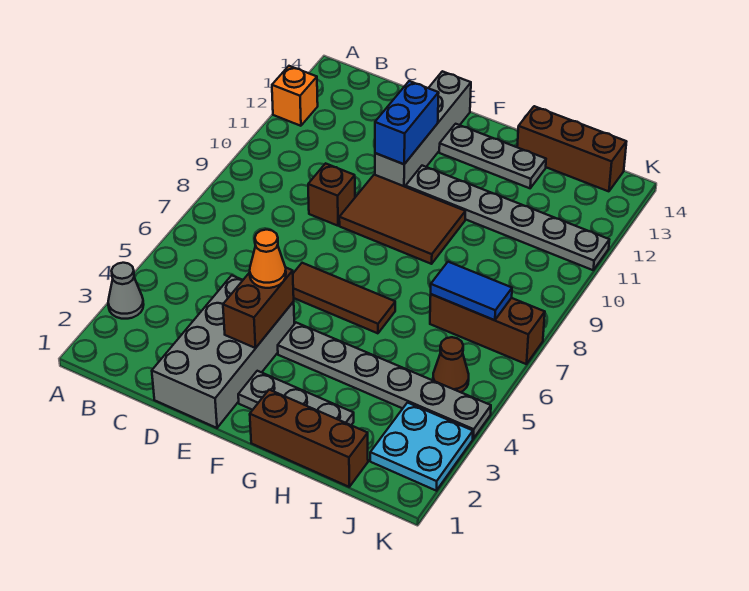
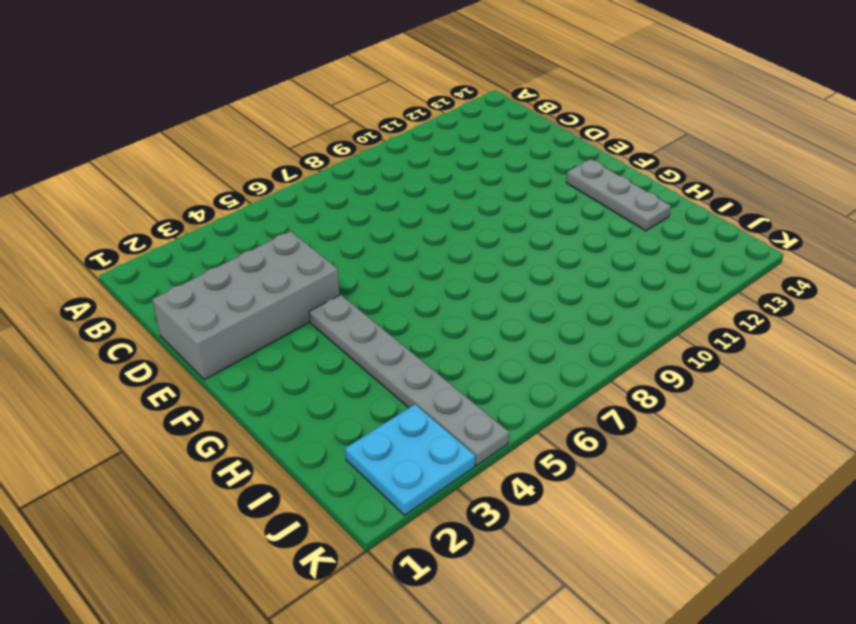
none -> grey cone A3 level 1
none -> orange brick A12 level 1
none -> brown brick D9 level 1

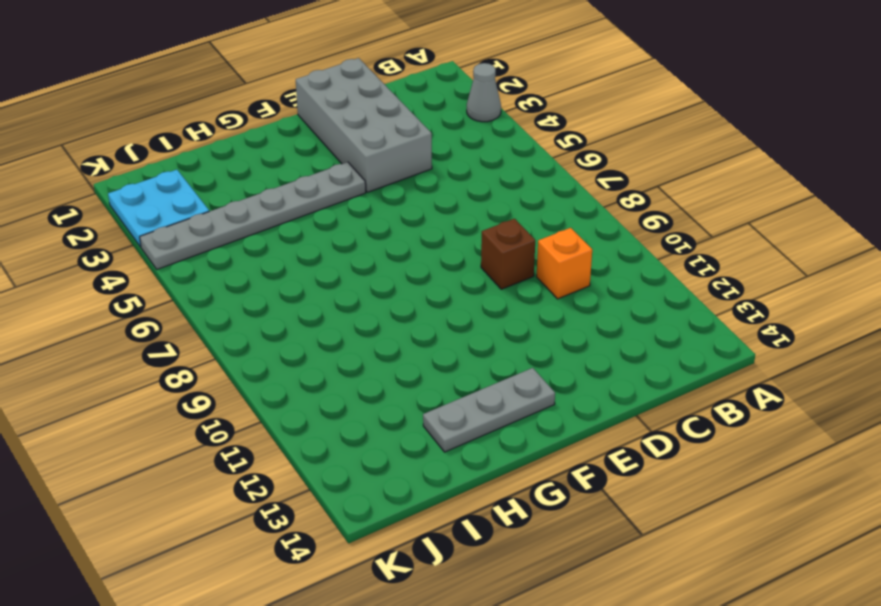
orange brick C10 level 1 -> orange brick A12 level 1
none -> brown tile E6:G6 level 1
none -> brown tile E9:G10 level 1
none -> grey brick E11:E14 level 1

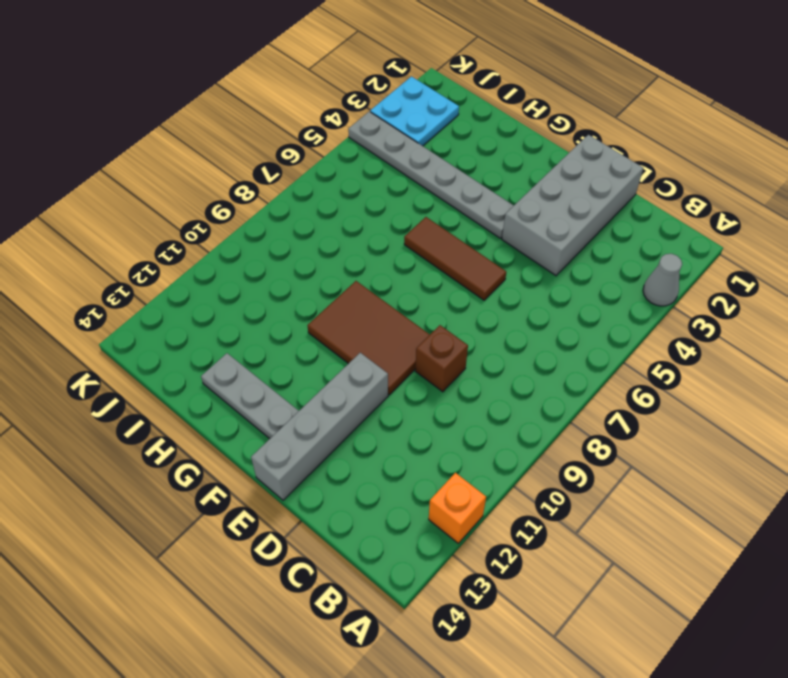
none -> grey plate F2:H2 level 1
none -> grey plate F11:K11 level 1
none -> brown brick G1:I1 level 1

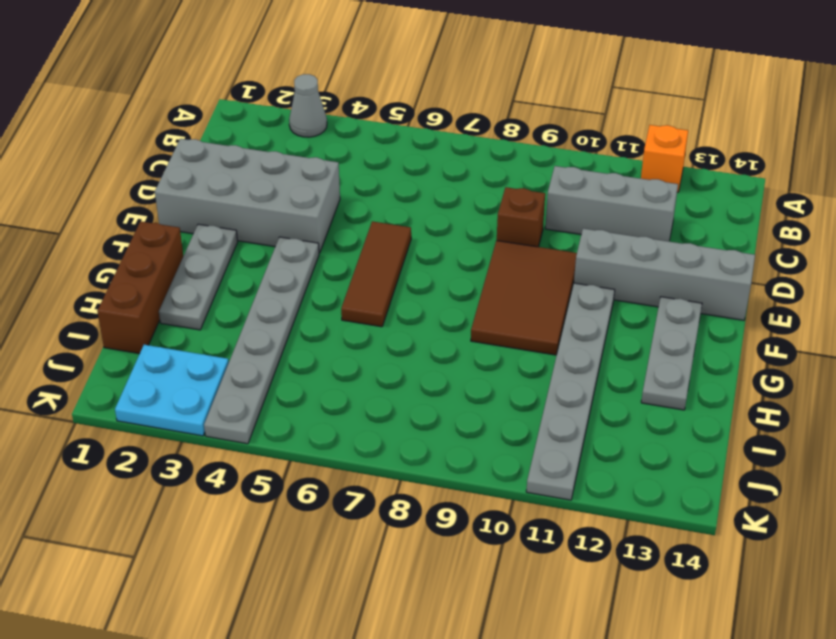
grey brick C10:C12 level 1 -> none
none -> brown brick H14:J14 level 1
none -> brown brick I7:K7 level 1
none -> brown cone J5 level 1

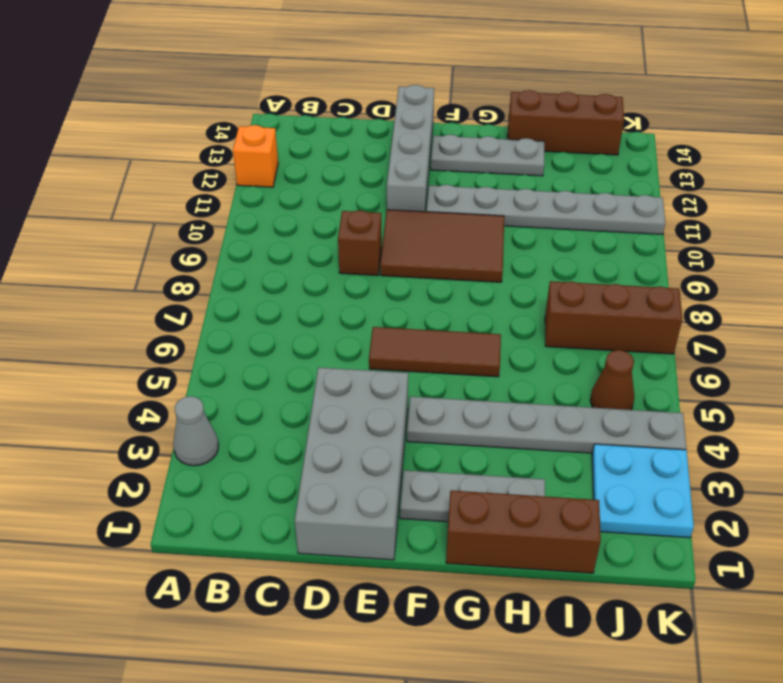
none -> brown brick E3:E4 level 2
none -> blue brick E11:E12 level 2
none -> blue tile I7:J7 level 2

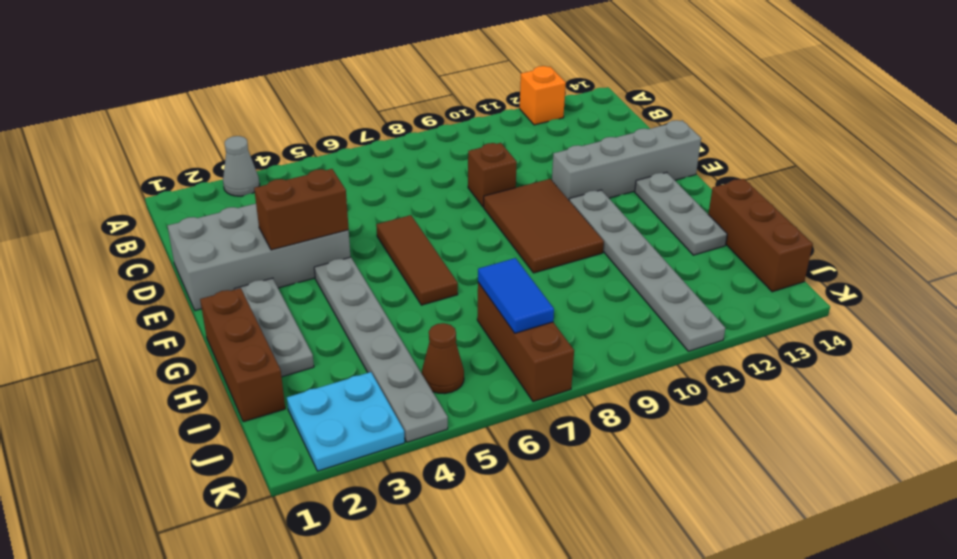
none -> blue brick E11:E12 level 2
none -> orange cone E4 level 3

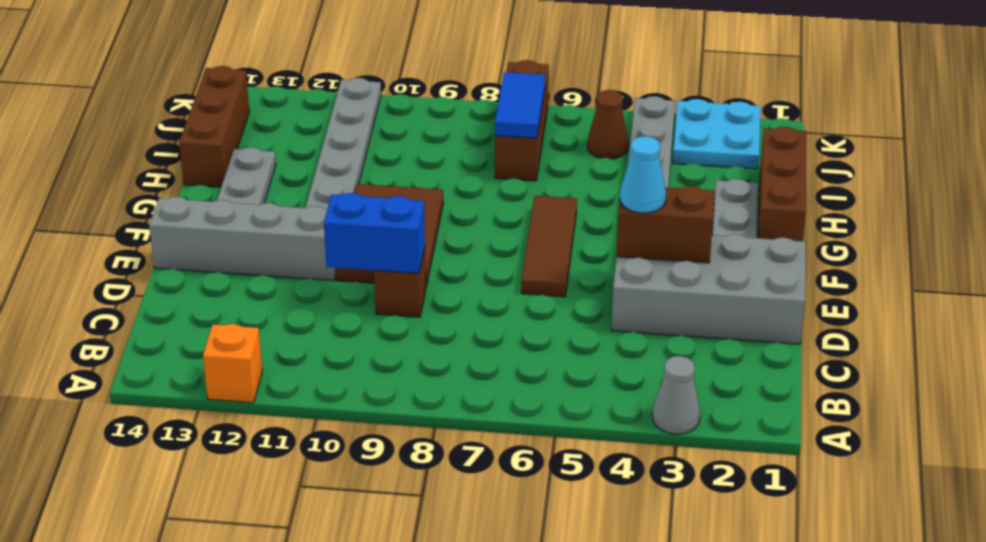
blue brick D9:D10 level 2 -> blue brick E11:E12 level 2
cyan cone E4 level 3 -> orange cone E4 level 3

